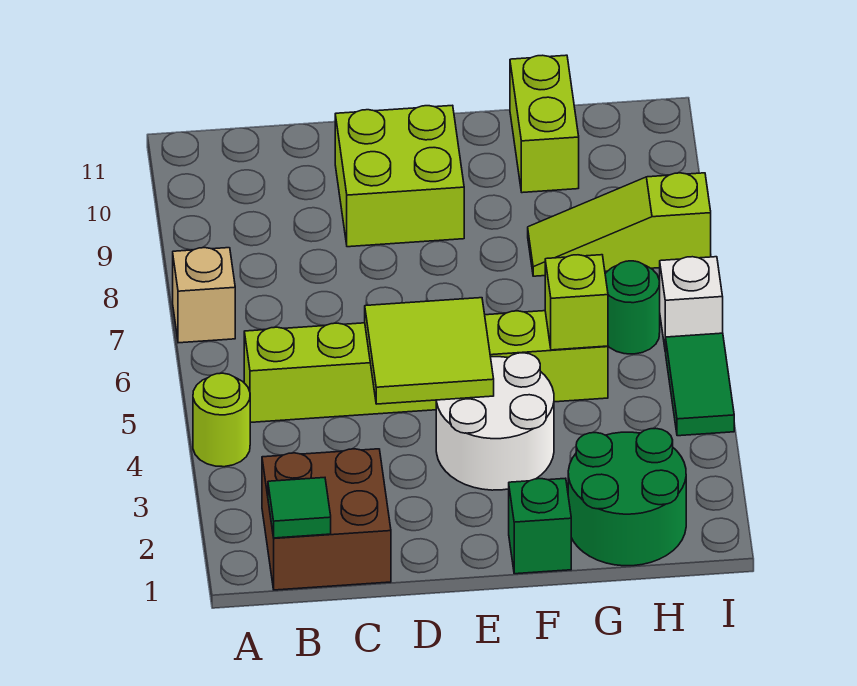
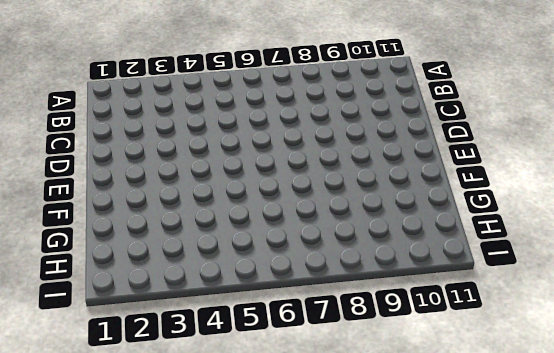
none -> lime round brick A4 level 1
none -> tan brick A7 level 1
none -> brown brick B1:C2 level 1

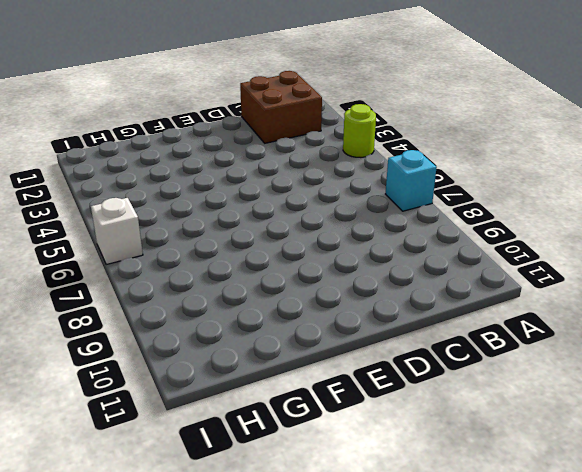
cyan brick A7 level 1 -> tan brick A7 level 1
none -> lime brick B5:G5 level 1
none -> lime brick D9:E10 level 1
none -> white round brick E3:F4 level 1

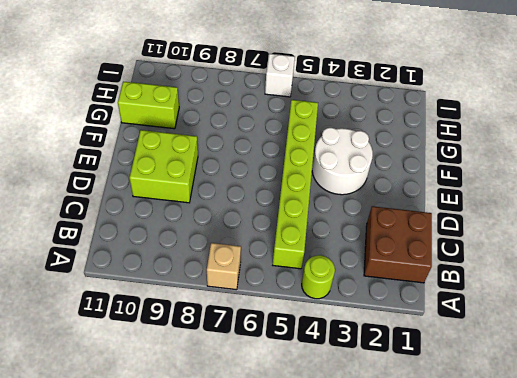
none -> green brick F1 level 1
none -> green round brick G1:H2 level 1
none -> lime slope G8:I8 level 1 top I

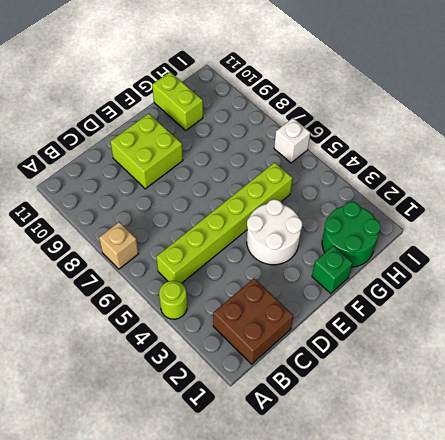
none -> lime slope G8:I8 level 1 top I
none -> green round brick H6 level 1
none -> green tile I4:I5 level 1

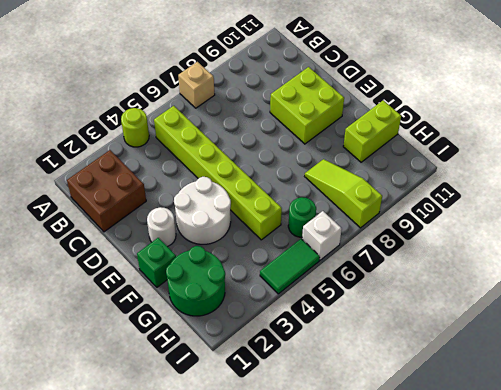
white round brick E2 level 1 -> none
none -> green tile B1 level 2
none -> lime tile D4:E5 level 2
none -> lime brick G5 level 2

